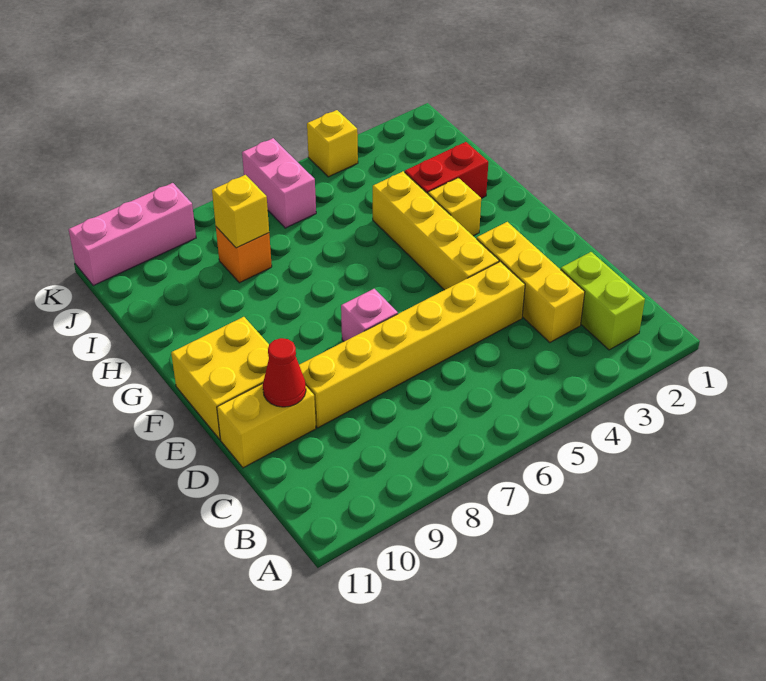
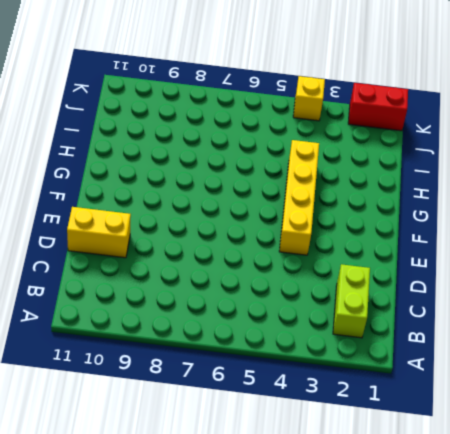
red brick K1:K2 level 1 -> red brick H2:H3 level 1
none -> yellow brick C3:E3 level 1
none -> yellow brick D4:D9 level 1
none -> pink brick E7 level 1

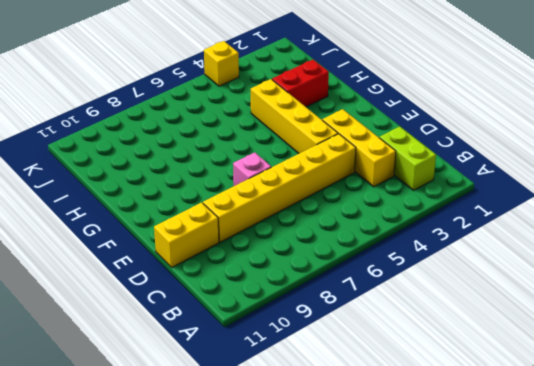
none -> yellow brick E10:F11 level 1
none -> yellow brick G3 level 1
none -> orange brick I8 level 1

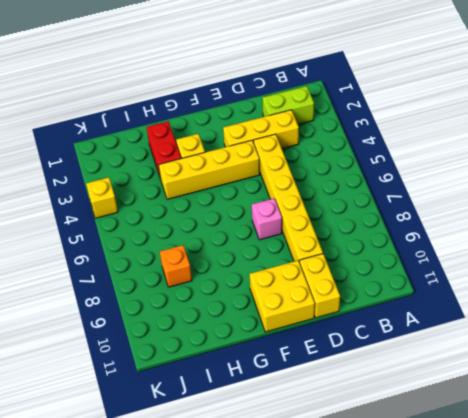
none -> pink brick J6:K6 level 1
none -> pink brick K9:K11 level 1
none -> red cone D10 level 2

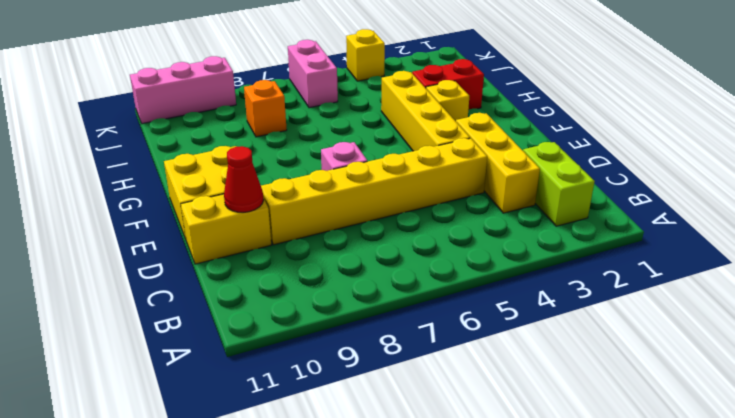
none -> yellow brick I8 level 2

